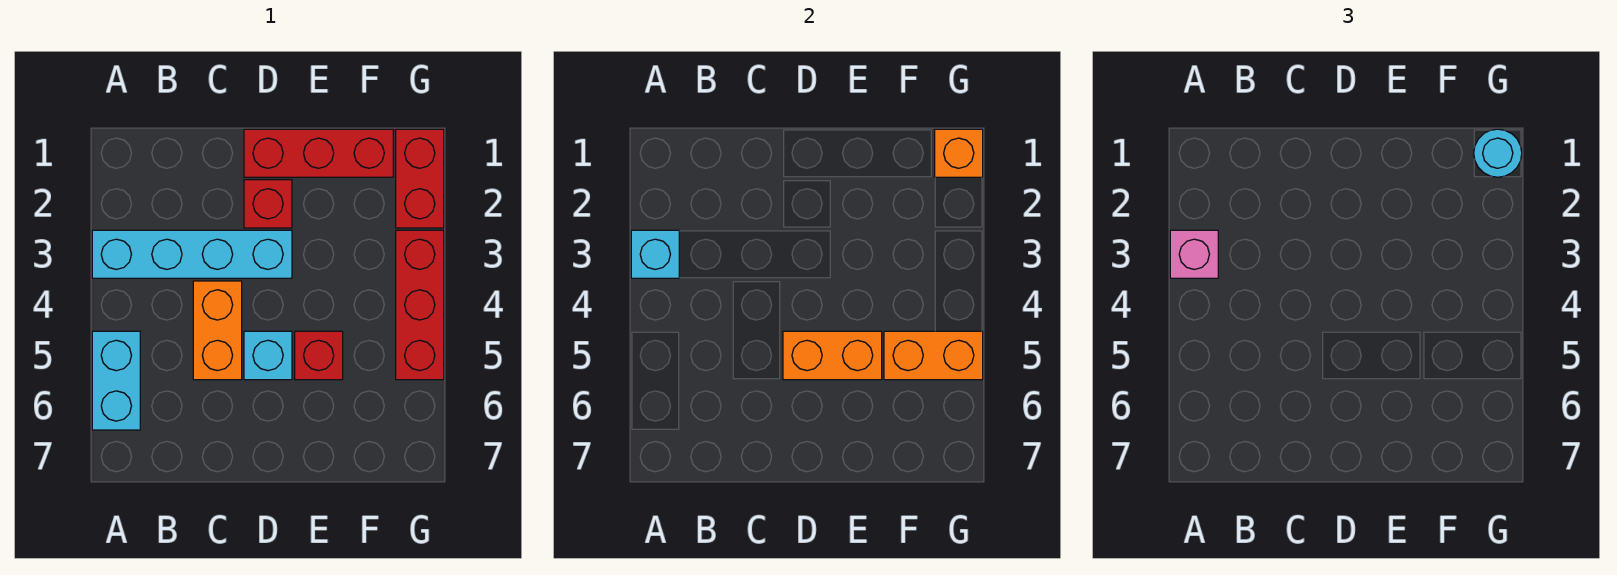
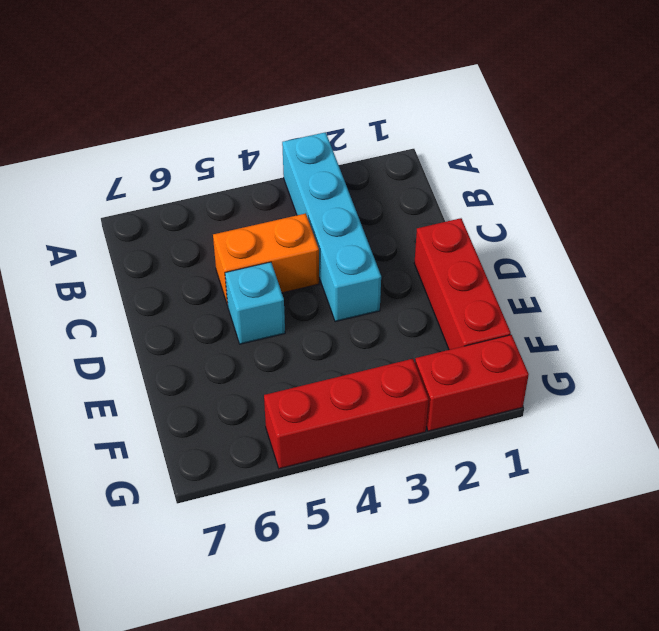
none -> cyan brick A5:A6 level 1
none -> red brick D2 level 1
none -> red brick E5 level 1

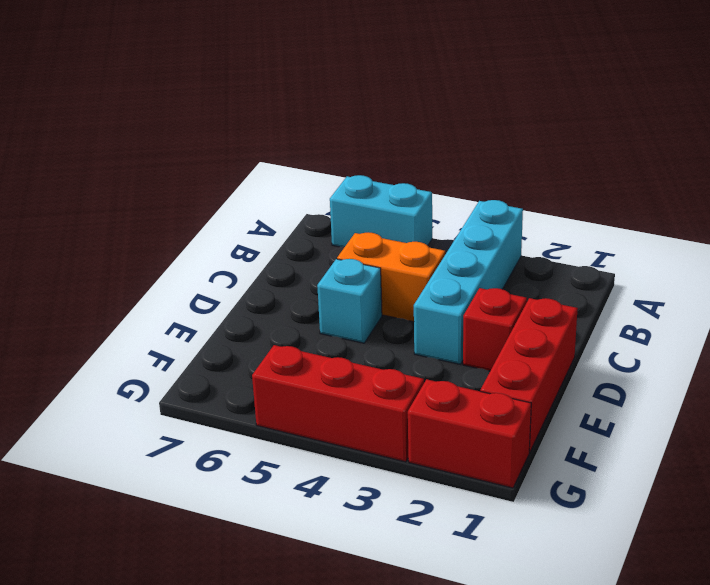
none -> red brick E5 level 1
none -> cyan brick A3 level 2
none -> orange brick D5:E5 level 2

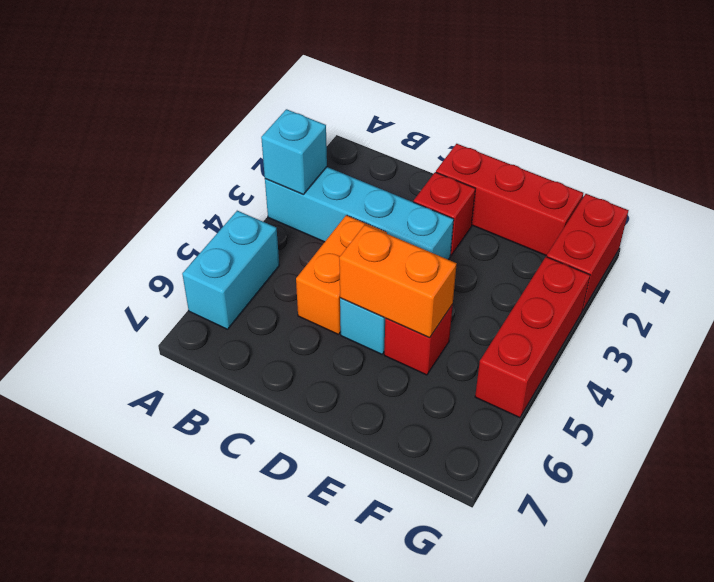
none -> orange brick F5:G5 level 2
none -> orange brick G1 level 2
none -> pink brick A3 level 3

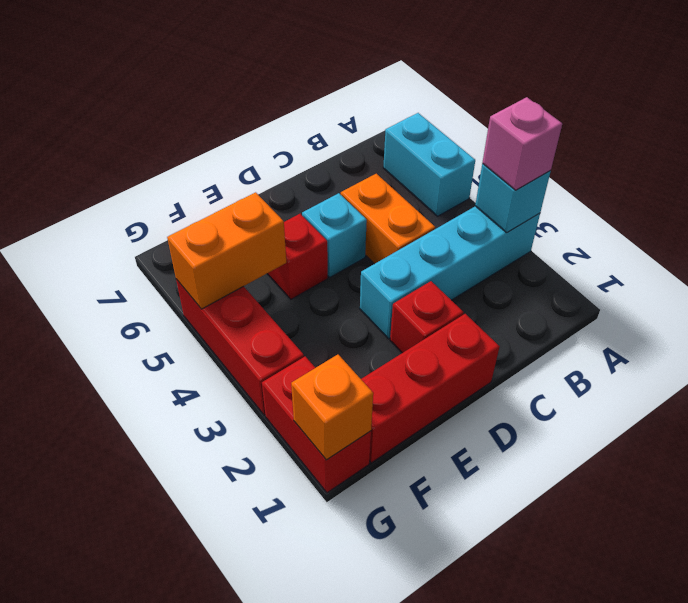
none -> orange brick D5:E5 level 2
none -> cyan round brick G1 level 3

